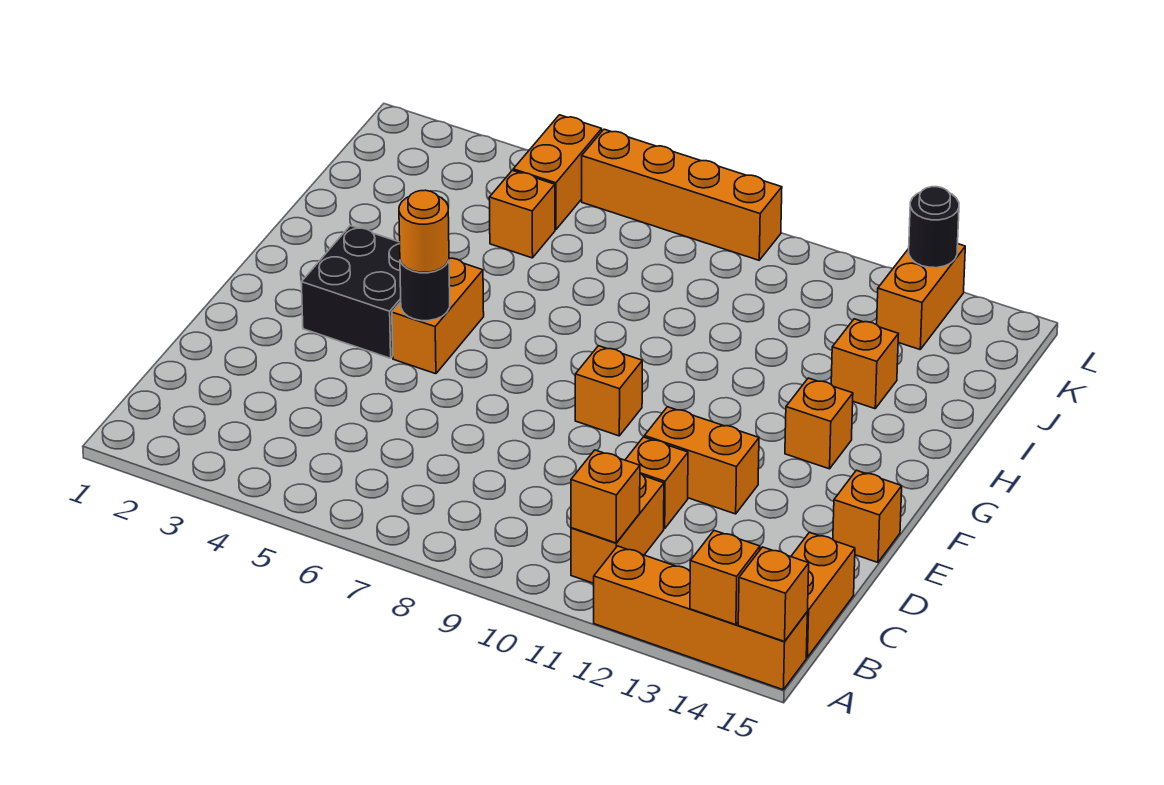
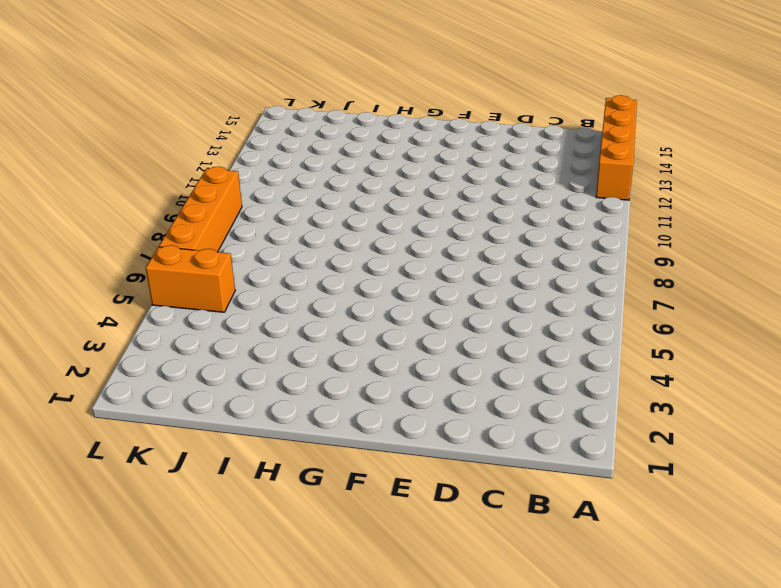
none -> orange brick B11:C11 level 1
none -> orange brick B15:C15 level 1
none -> orange brick D11 level 1

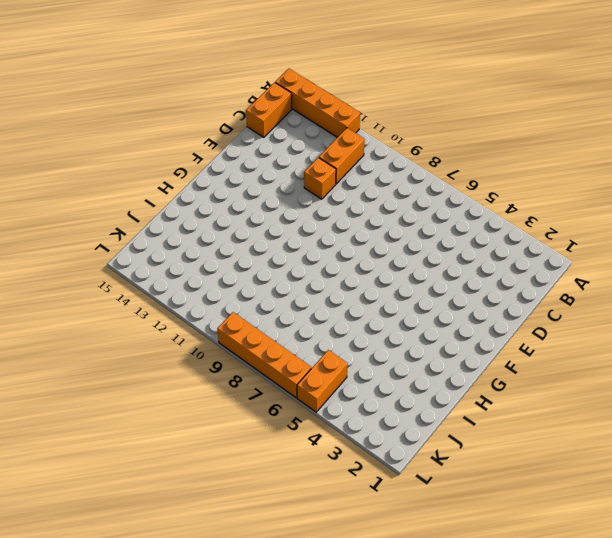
none -> orange brick E11:E12 level 1
none -> orange brick E15 level 1
none -> black brick F3:G4 level 1

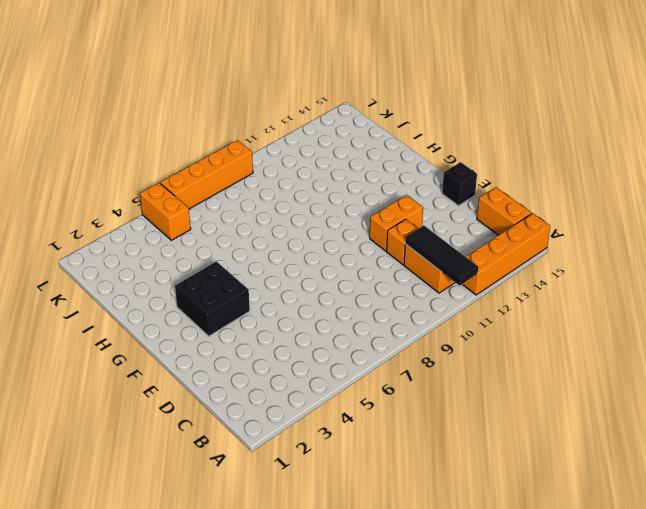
black tile A11:C11 level 2 -> orange brick B11 level 2
black brick E15 level 1 -> orange brick E15 level 1
none -> orange brick F5:G5 level 1
none -> orange brick F9 level 1
none -> orange brick G13 level 1

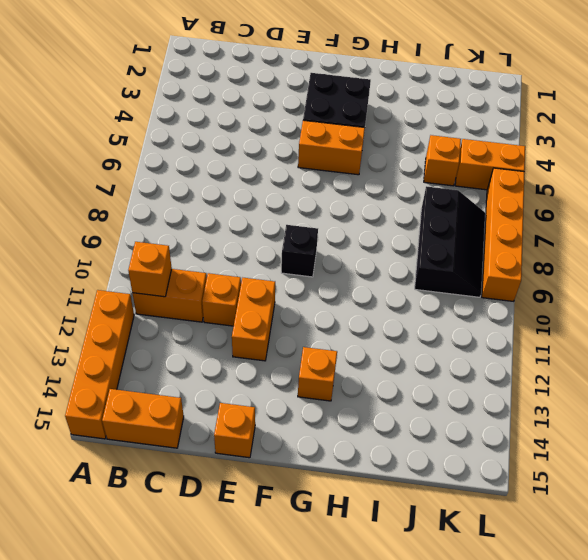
black brick F9 level 1 -> orange brick F9 level 1
black slope J7:K9 level 1 top J -> none
none -> orange brick I13 level 1
none -> orange brick K13:L13 level 1
none -> orange brick A14 level 2

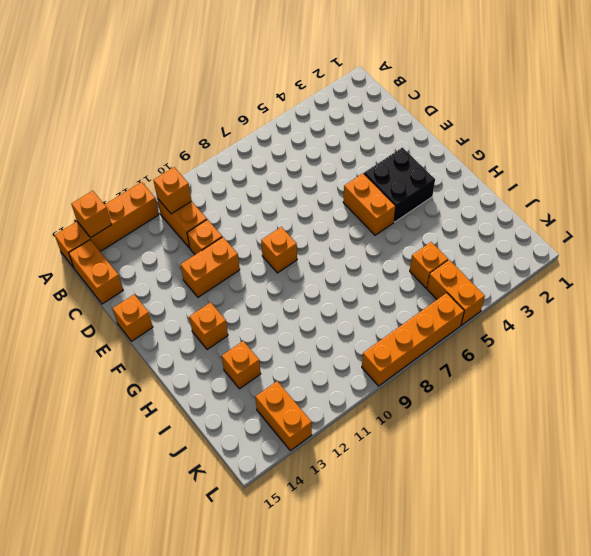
none -> orange brick A15 level 2
none -> black round brick F5 level 2
none -> black round brick L13 level 2

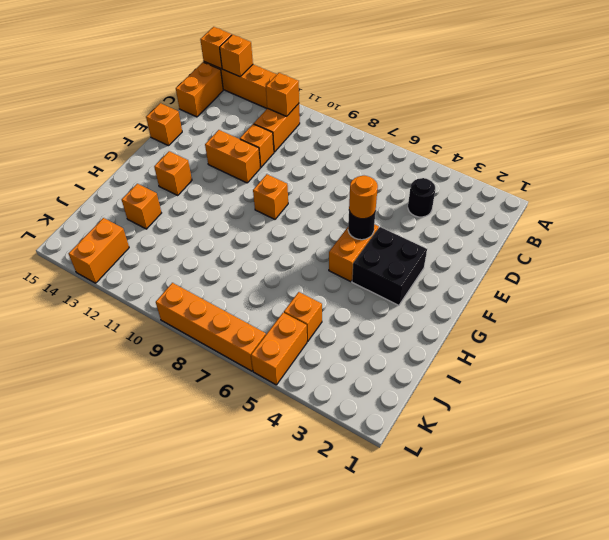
black round brick C4 level 1 -> black round brick L13 level 2

